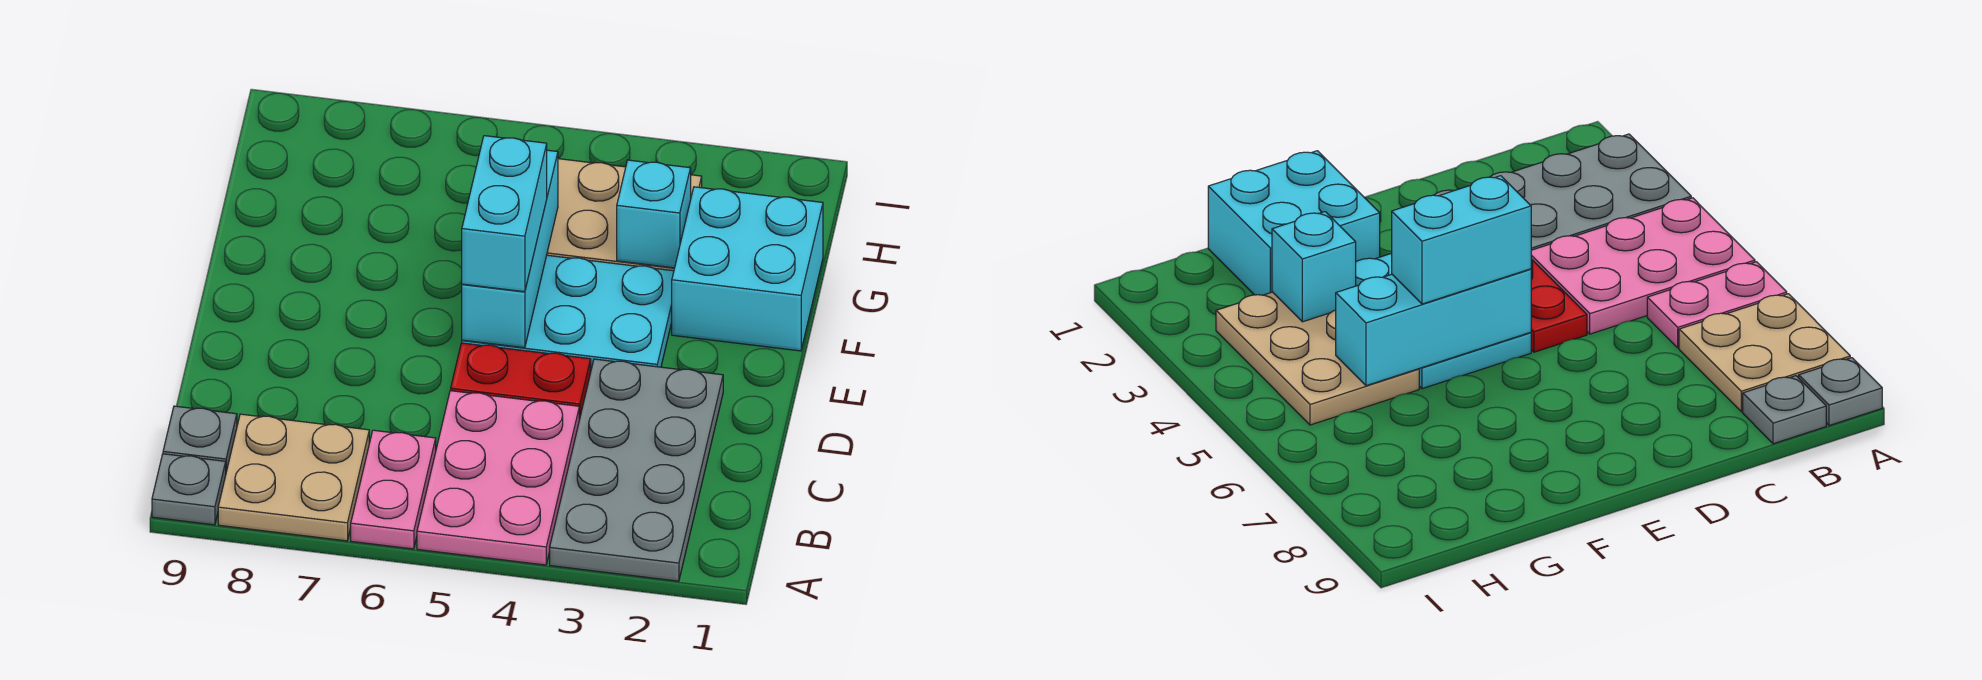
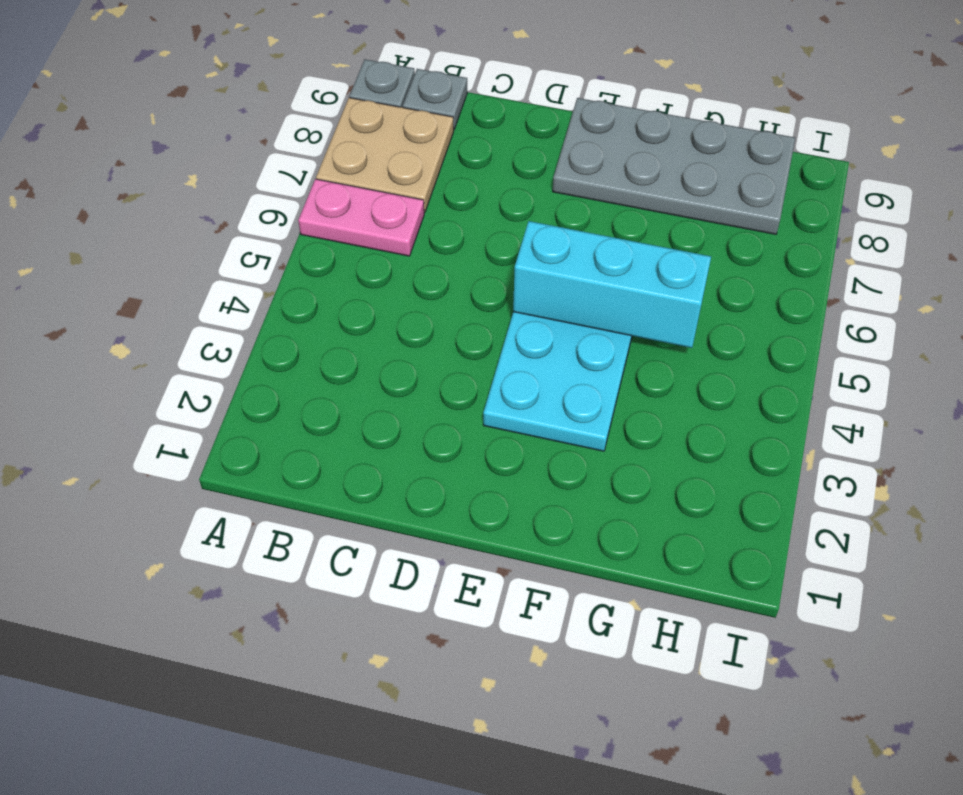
grey plate E8:H9 level 1 -> grey plate A2:D3 level 1
none -> pink plate A4:C5 level 1
none -> red plate D4:D5 level 1
none -> cyan brick F1:G2 level 1

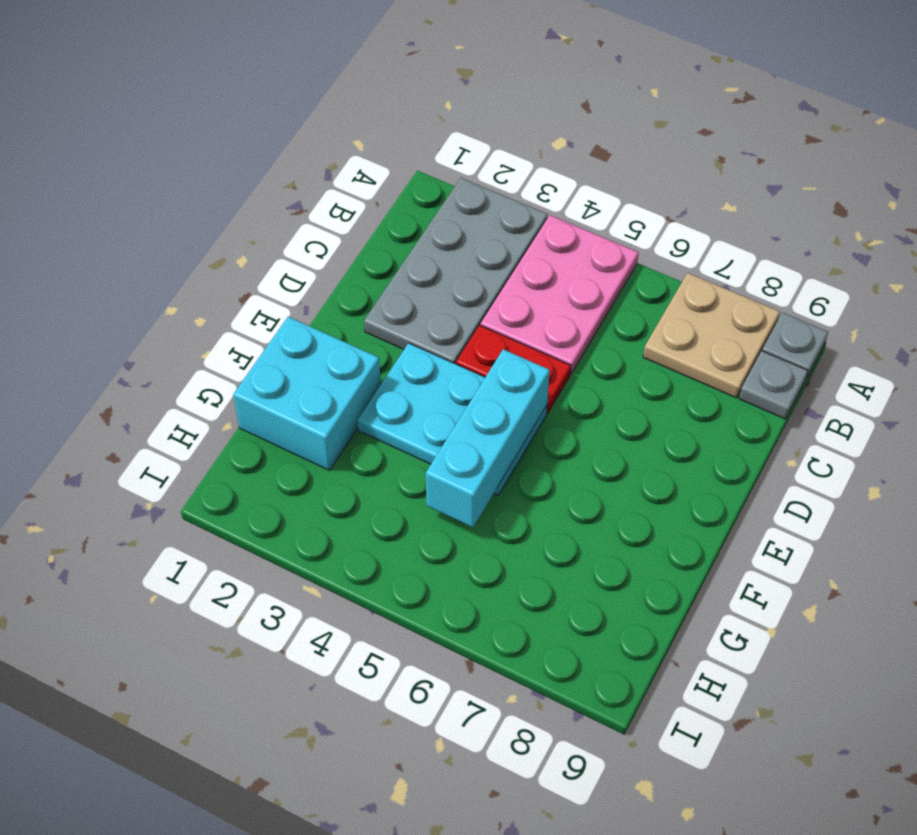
none -> pink plate A6:B6 level 1
none -> tan plate G3:H5 level 1
none -> cyan brick G3 level 2

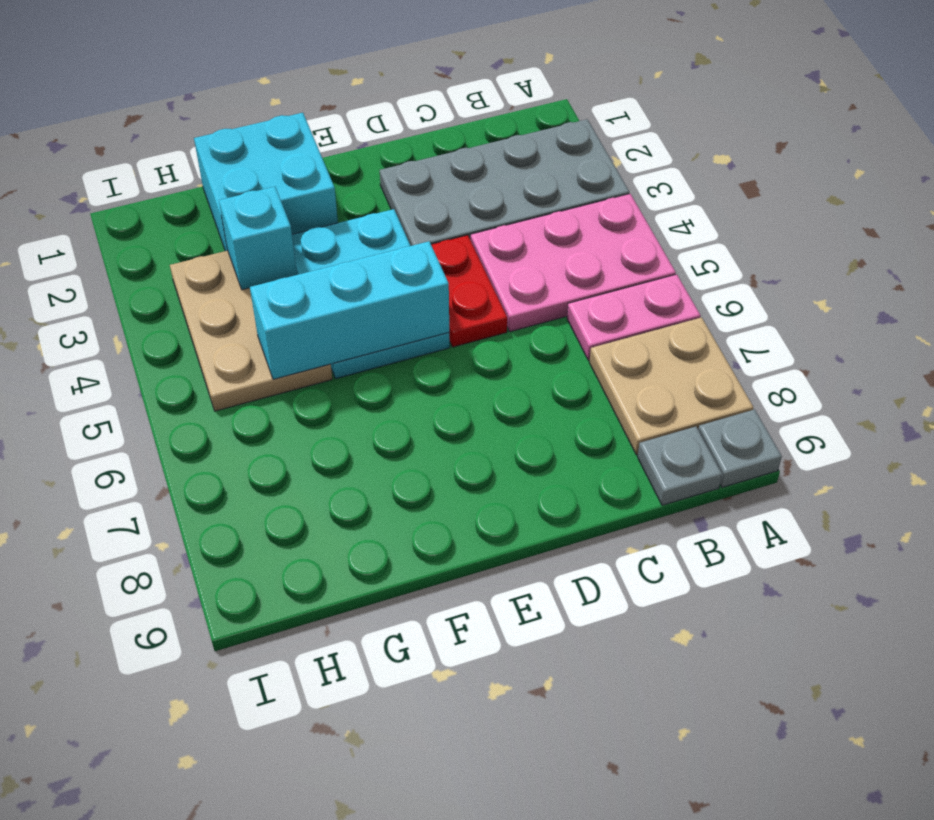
none -> cyan brick E5:F5 level 3

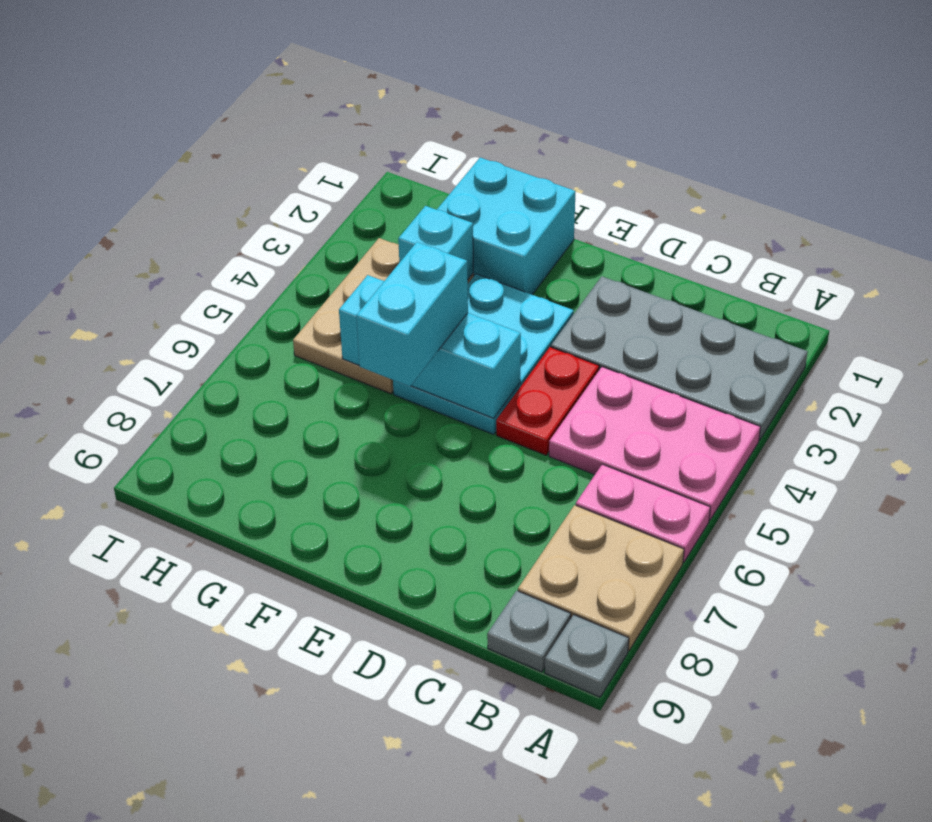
cyan brick F5:F6 level 3 -> cyan brick E5:F5 level 3

